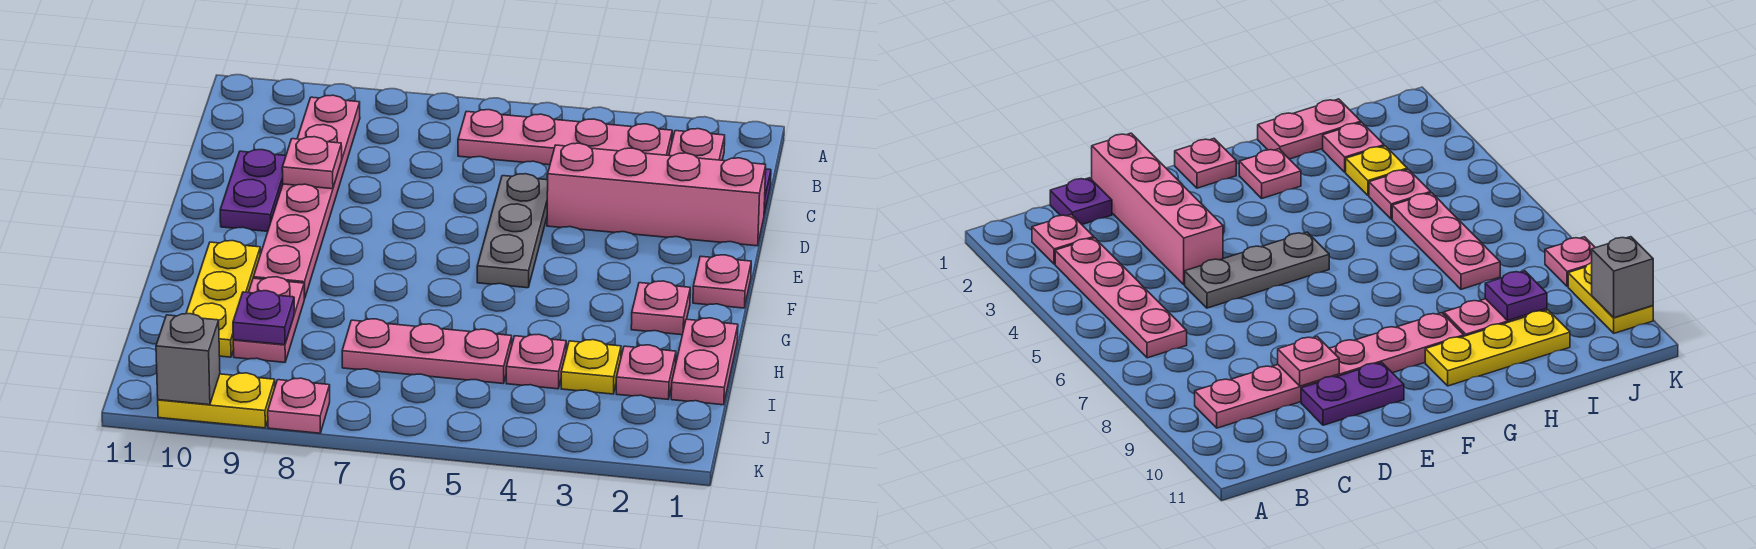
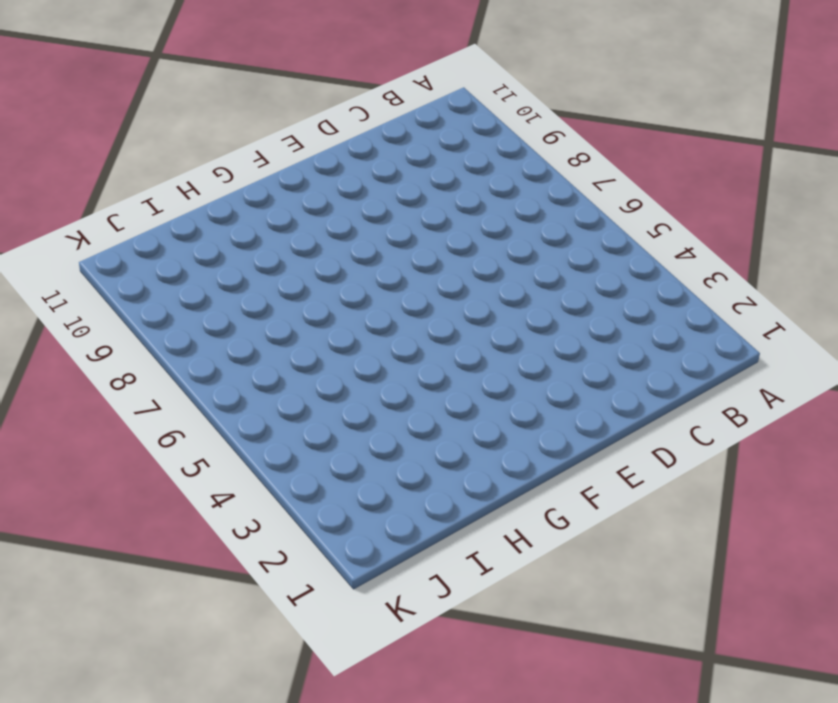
none -> pink plate B2 level 1
none -> pink plate B3:B6 level 1
none -> pink plate B9:G9 level 1

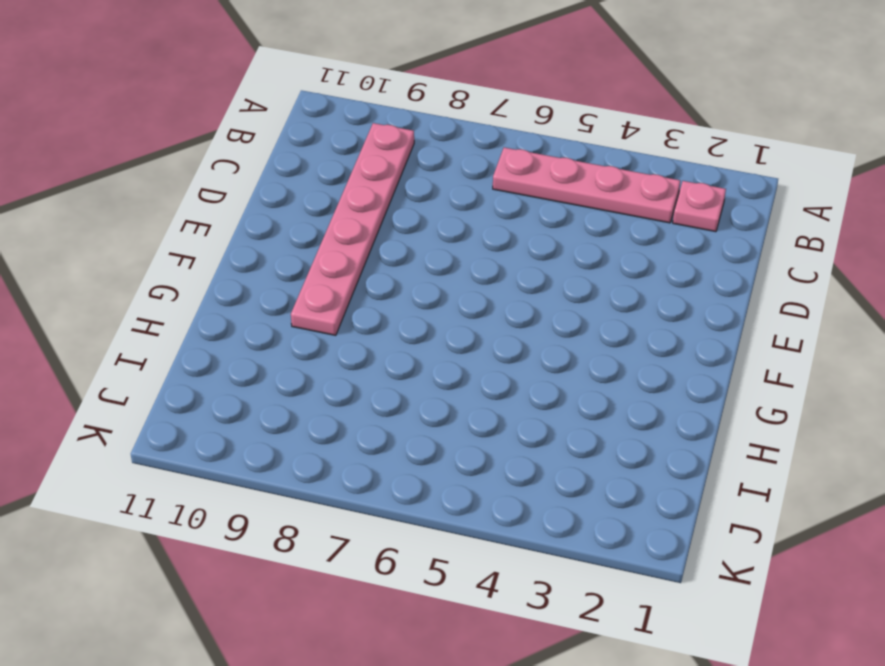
none -> purple plate C1 level 1
none -> pink brick D1:D4 level 1
none -> grey plate D5:F5 level 1

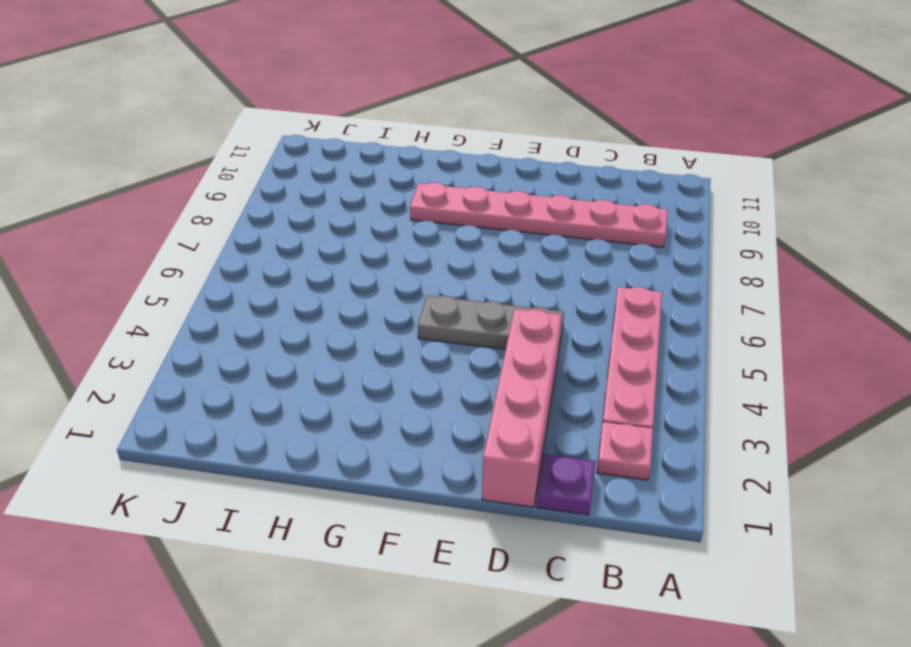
none -> purple plate D10:E10 level 1
none -> pink plate F1 level 1
none -> pink plate G2 level 1

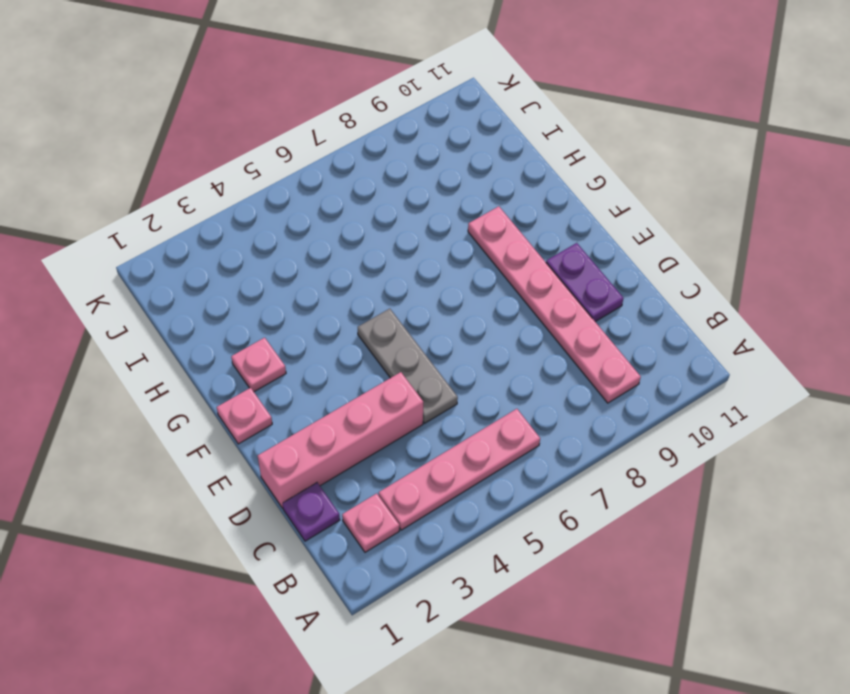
none -> yellow plate G10:I10 level 1
none -> pink plate H1:I1 level 1
none -> pink plate H9:I9 level 1

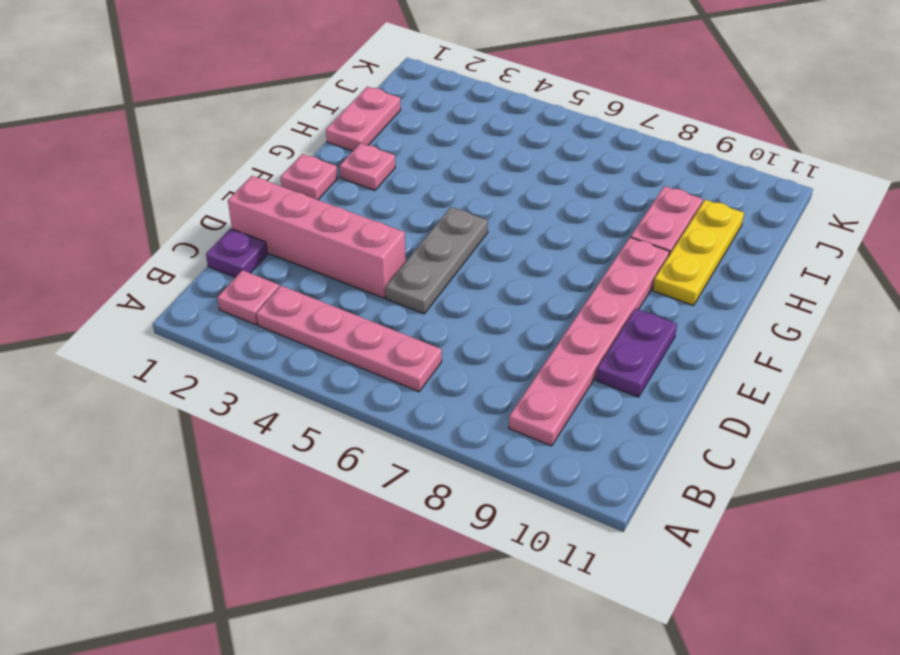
none -> pink plate I2 level 1
none -> yellow plate I3 level 1
none -> pink plate I4 level 1

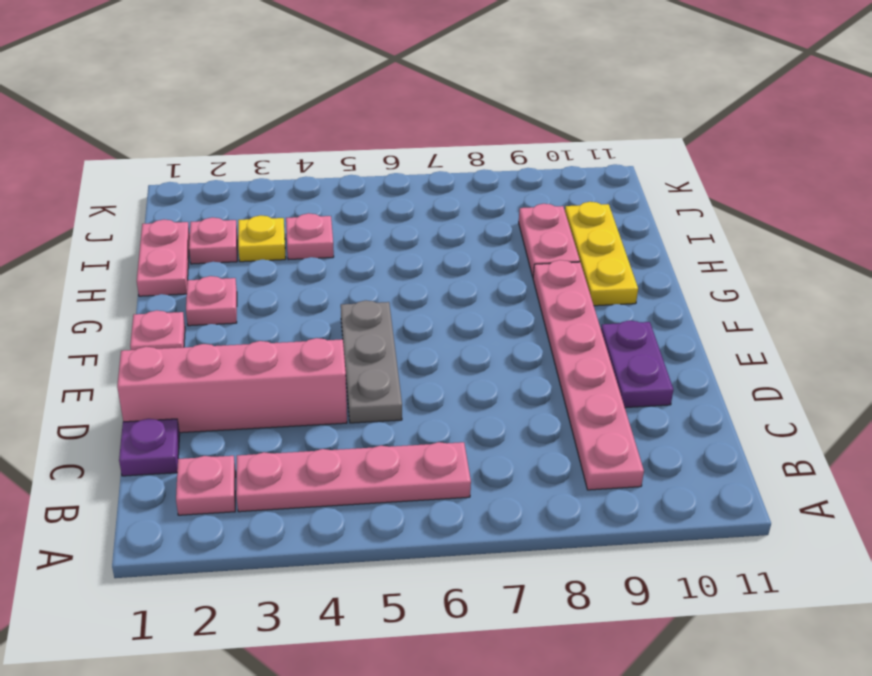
none -> pink plate I5:I7 level 1
none -> pink plate K8 level 1
none -> yellow plate K9:K10 level 1

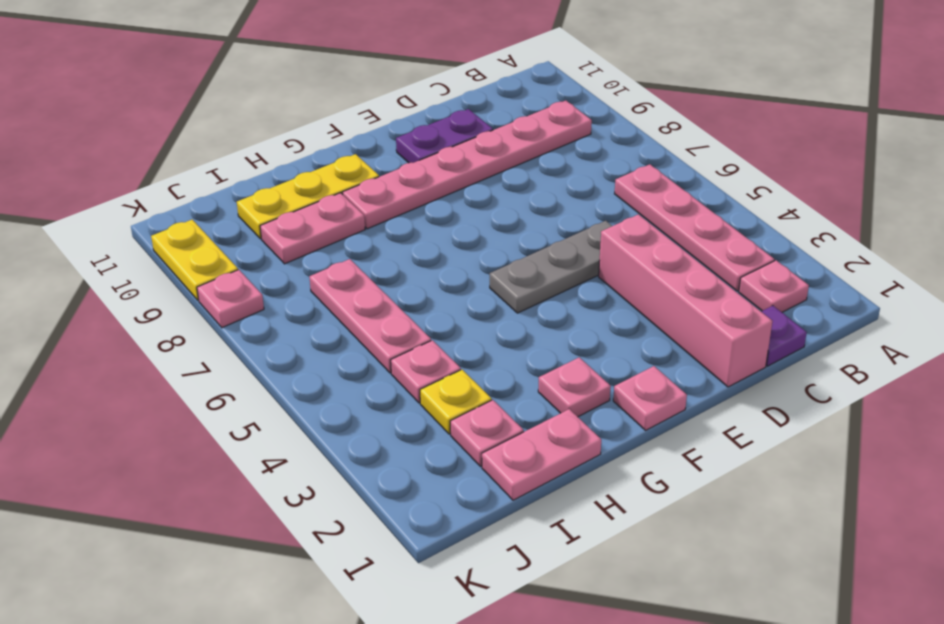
none -> pink plate D9 level 2
none -> purple plate I9 level 2
none -> grey brick K10 level 2

